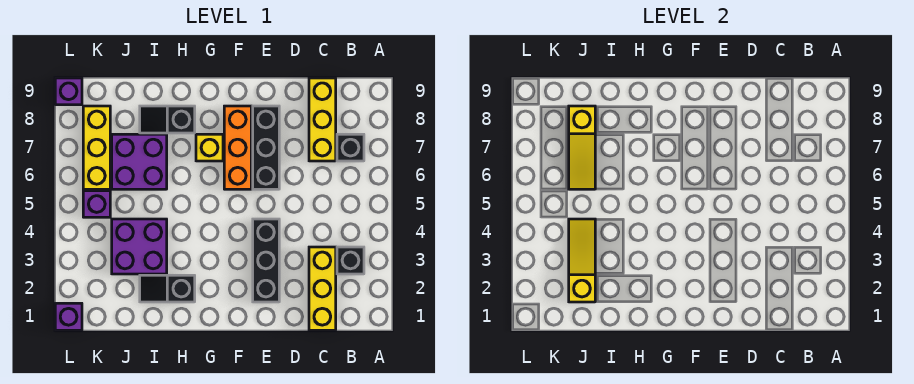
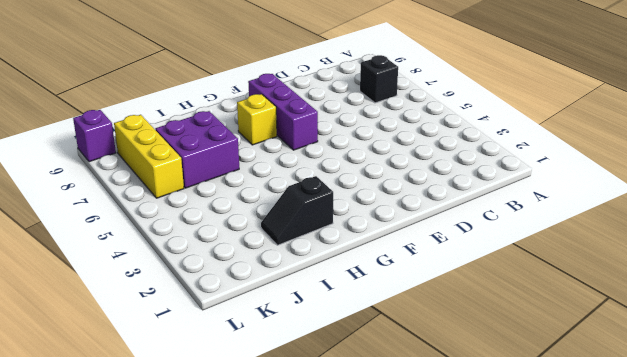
purple brick F6:F8 level 1 -> orange brick F6:F8 level 1
none -> black brick B3 level 1
none -> yellow brick C1:C3 level 1
none -> yellow brick C7:C9 level 1

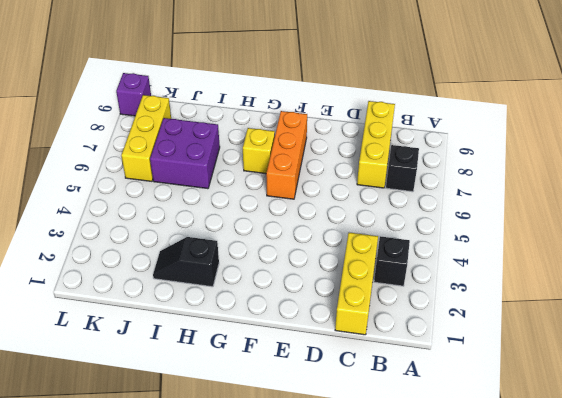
none -> black brick E2:E4 level 1
none -> black brick E6:E8 level 1
none -> black slope H8:I8 level 1 top H

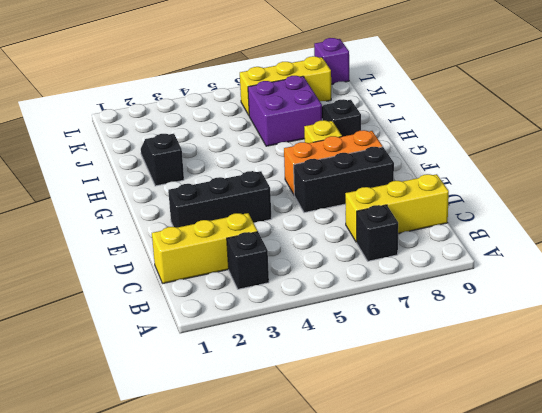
none -> purple brick I3:J4 level 1
none -> purple brick K5 level 1
none -> purple brick L1 level 1

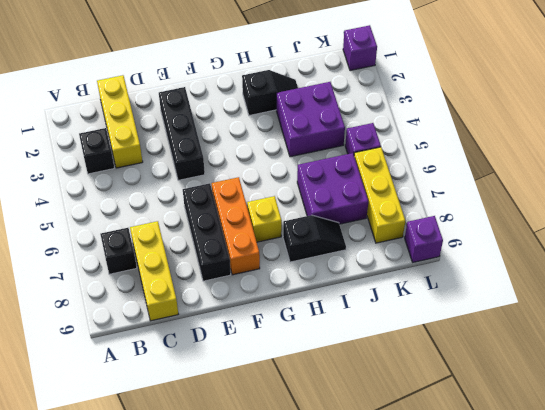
none -> yellow slope J2:J4 level 2 top 2
none -> yellow slope J6:J8 level 2 top 8

